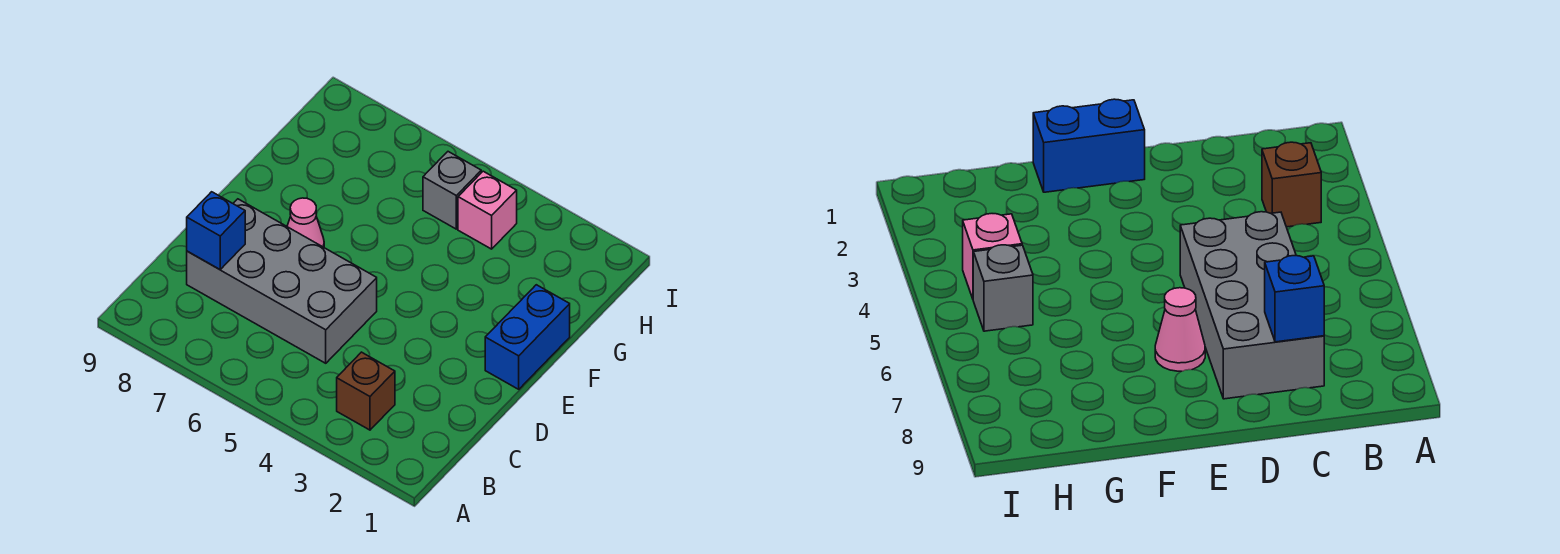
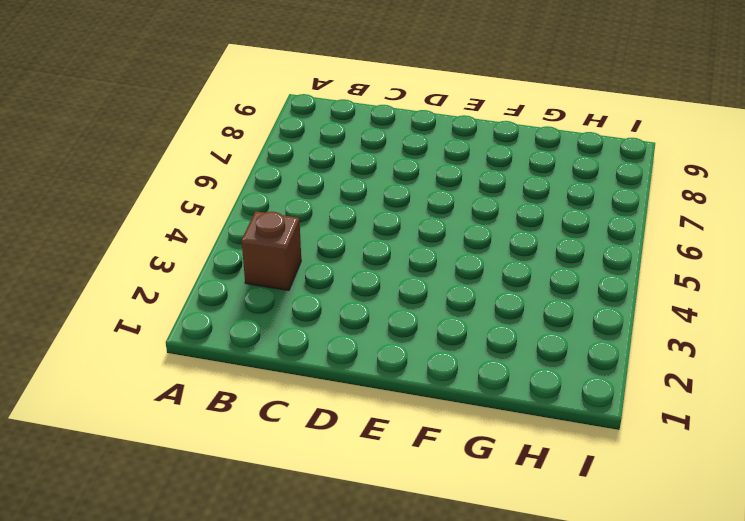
none -> grey brick C5:D8 level 1
none -> blue brick E1:F1 level 1

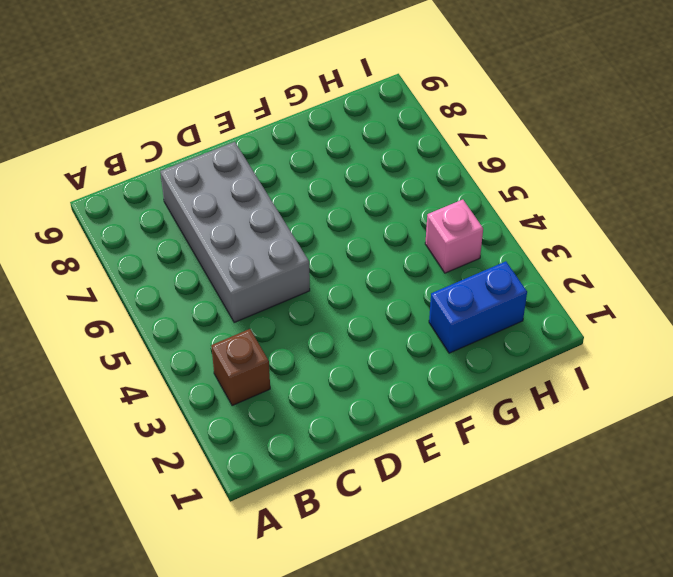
blue brick G2:H2 level 1 -> blue brick E1:F1 level 1
none -> pink cone E7 level 1
none -> grey brick H5 level 1

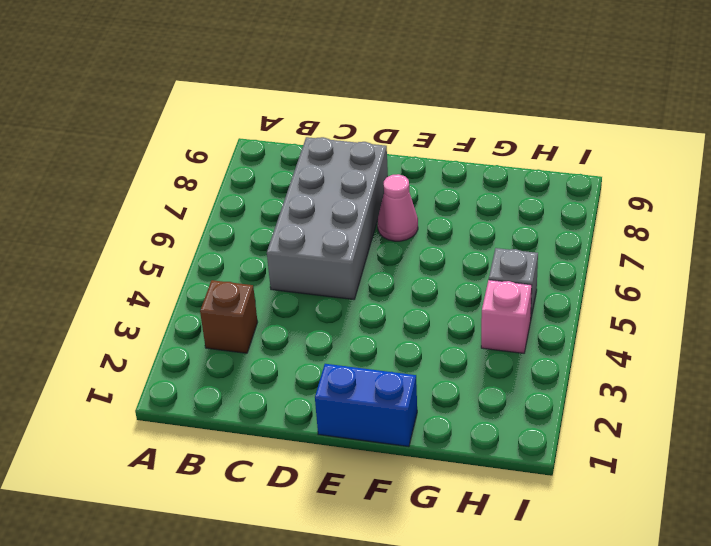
none -> blue brick C8 level 2

